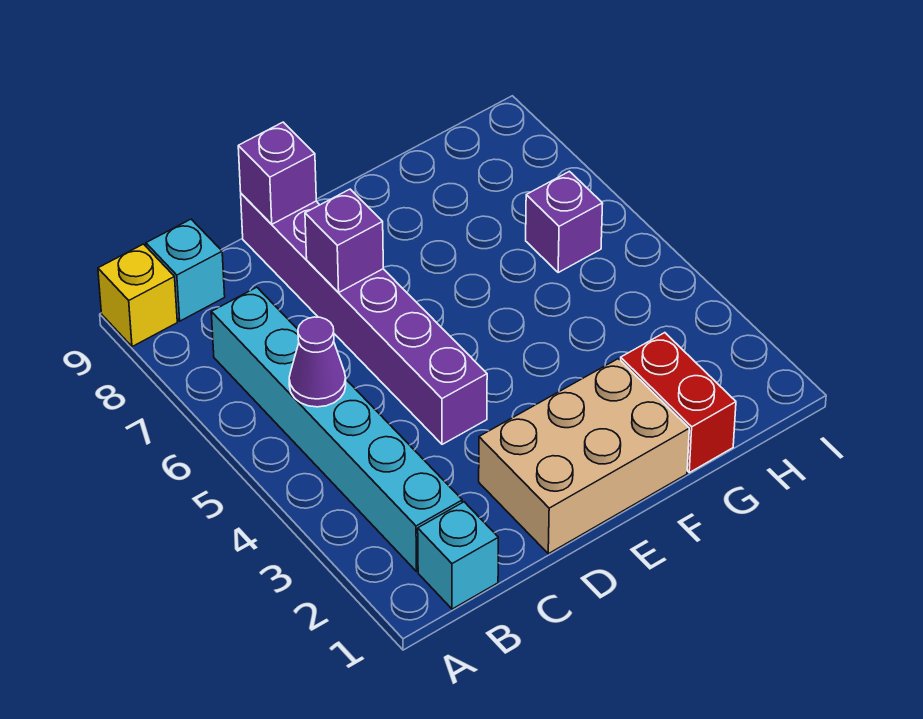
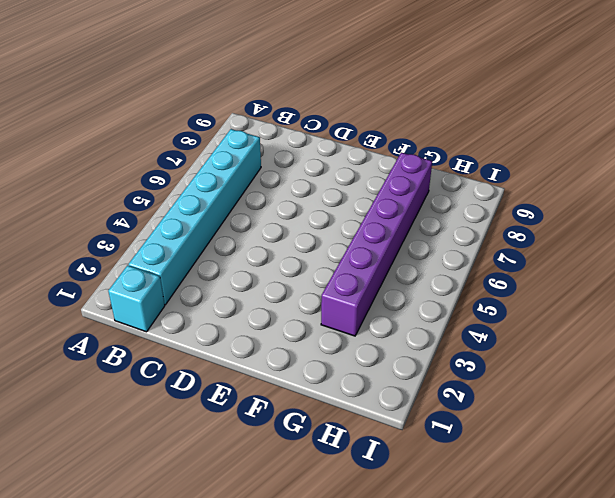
purple brick G3:G8 level 1 -> purple brick D4:D9 level 1
none -> yellow brick A9 level 1
none -> cyan brick B9 level 1

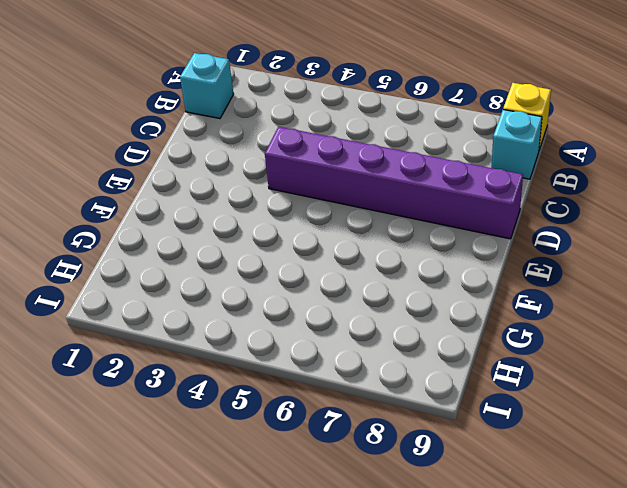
none -> cyan brick B2:B7 level 1
none -> tan brick D1:F2 level 1

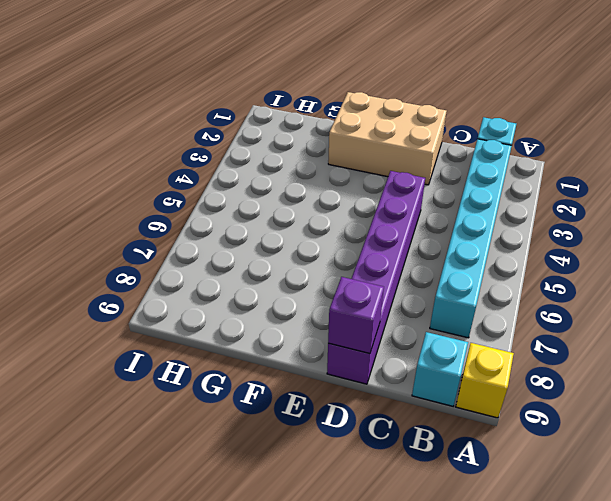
none -> red brick G1:G2 level 1
none -> purple brick H6 level 1

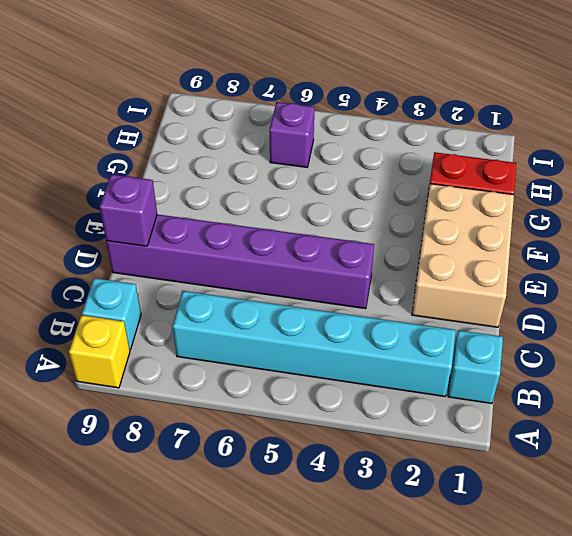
none -> purple cone B5 level 2
none -> purple brick D7 level 2

